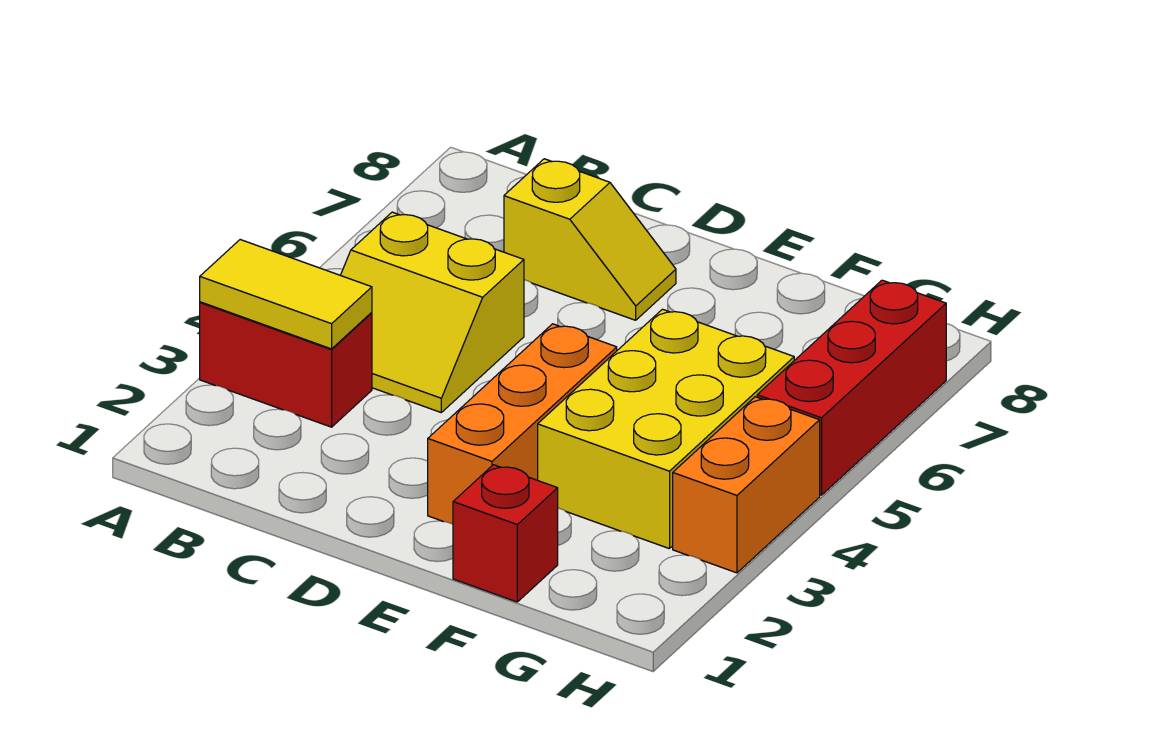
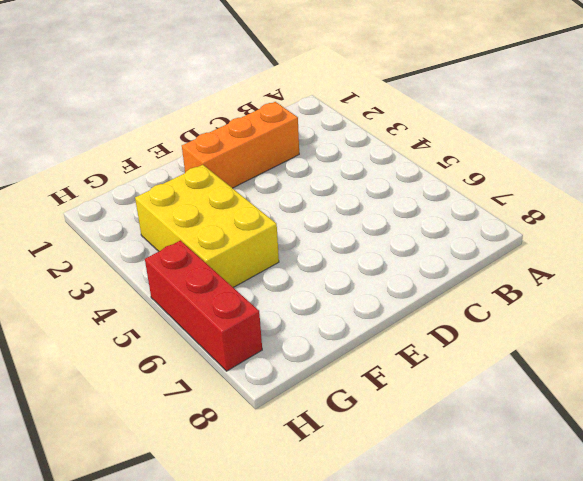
orange brick C2:E2 level 1 -> orange brick E2:E4 level 1
none -> red brick A3:B3 level 1
none -> yellow slope B4:C5 level 1 top 5

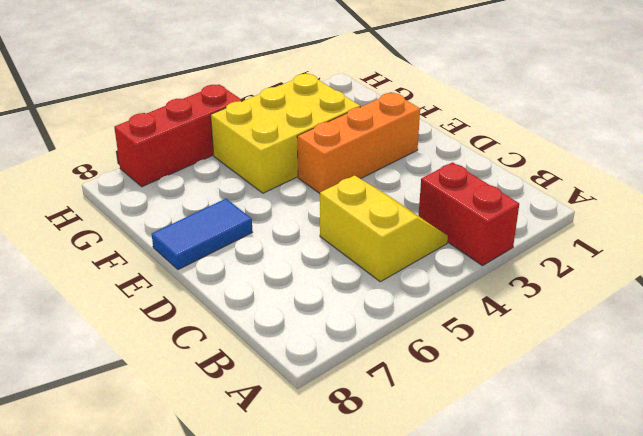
blue tile E7:E8 level 1 -> none
none -> yellow slope C7:D7 level 1 top C
none -> red brick F1 level 1

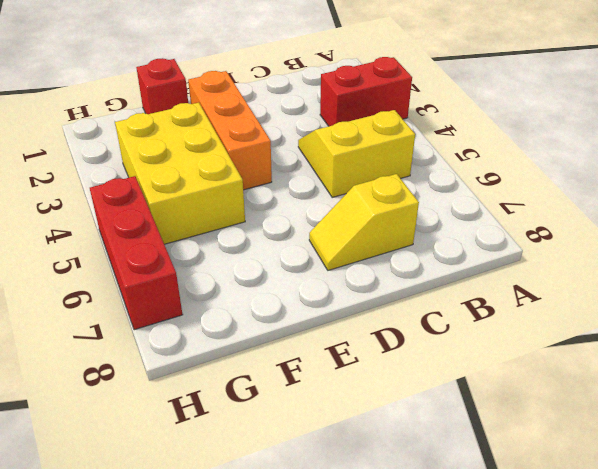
none -> orange brick H3:H4 level 1
none -> yellow tile A3:B3 level 2

